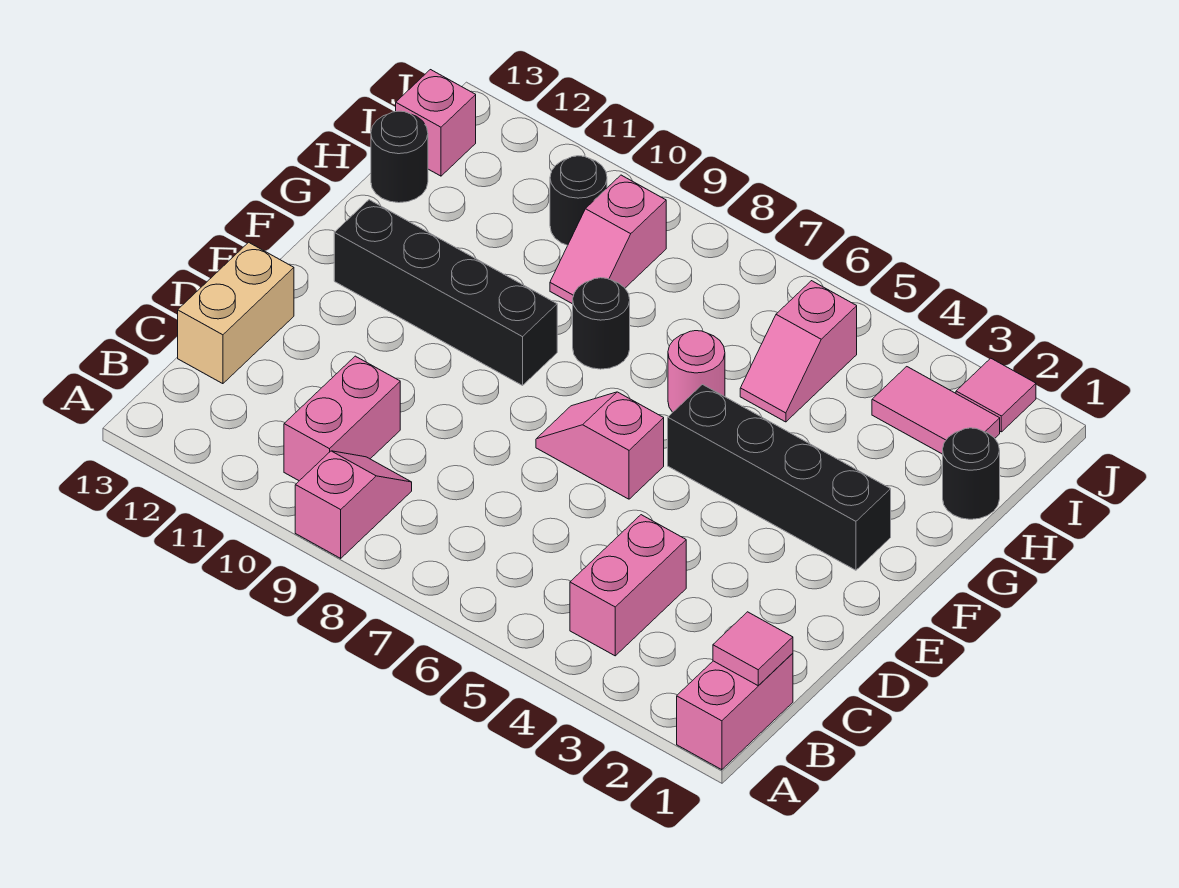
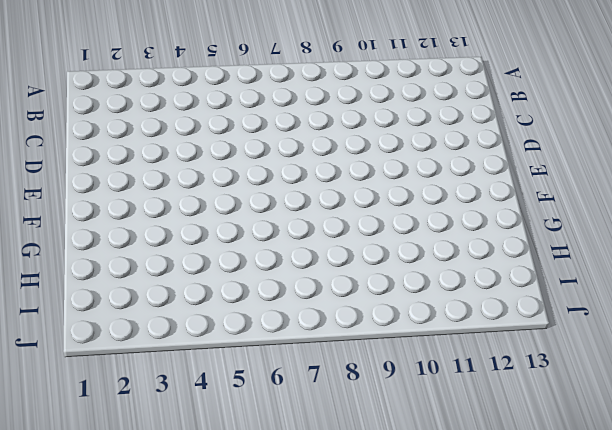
none -> pink brick A1:B1 level 1
none -> pink slope A9:B9 level 1 top A
none -> pink brick B4:C4 level 1

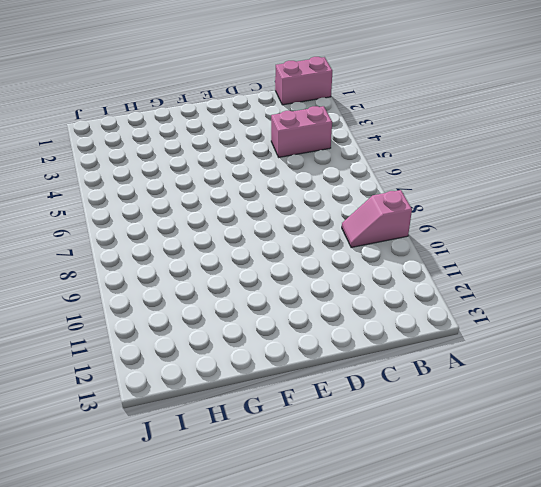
none -> pink brick B10:C10 level 1
none -> tan brick C13:D13 level 1
none -> pink slope E6:E7 level 1 top 6

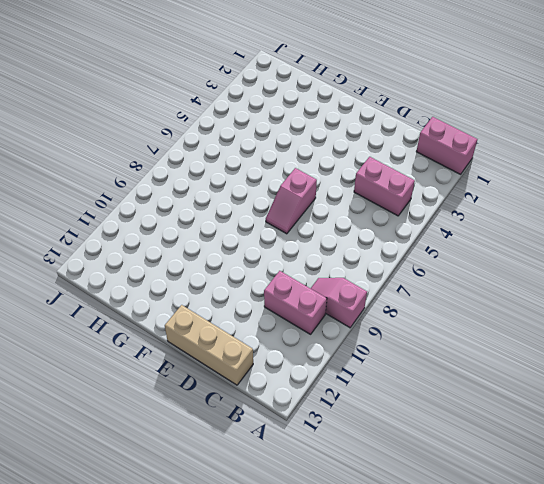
tan brick C13:E13 level 1 -> tan brick C13:D13 level 1
none -> black brick F2:F5 level 1
none -> black brick F9:F12 level 1
none -> pink round brick G6 level 1

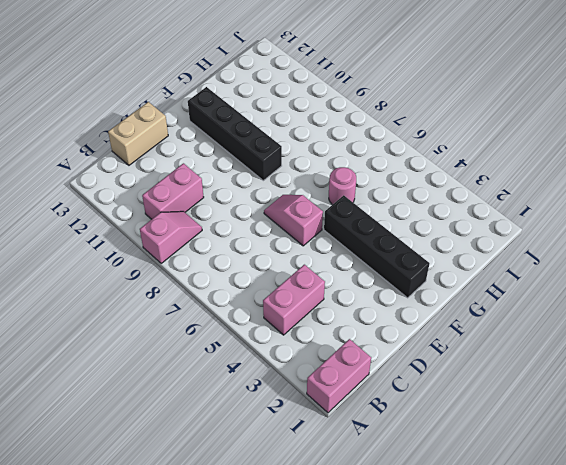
none -> black round brick G8 level 1
none -> black round brick H1 level 1
none -> pink slope H5:I5 level 1 top I

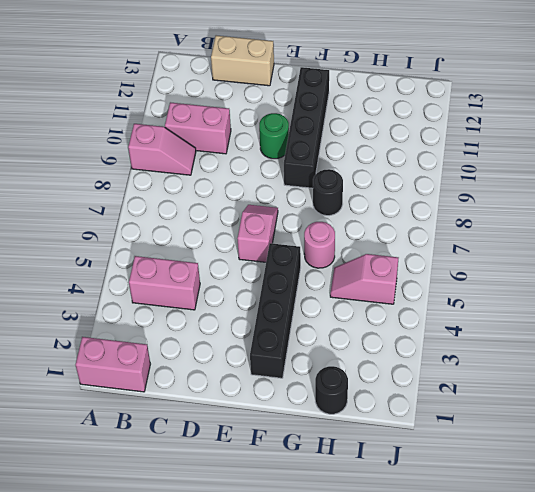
green round brick E10 level 1 -> none
none -> pink slope H9:I9 level 1 top I
none -> black round brick H13 level 1
none -> pink tile I2:I3 level 1

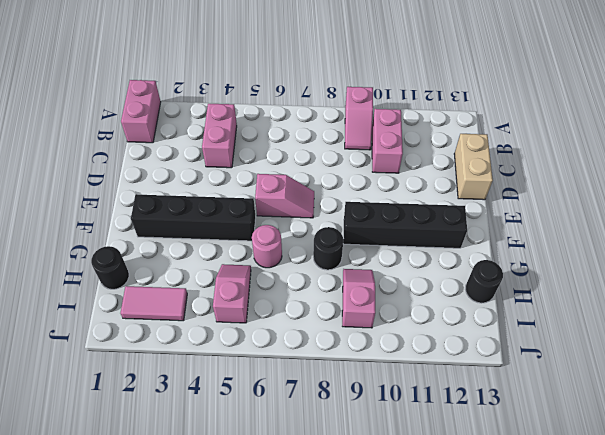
none -> black round brick I10 level 1
none -> pink brick I13 level 1
none -> pink tile J2 level 1

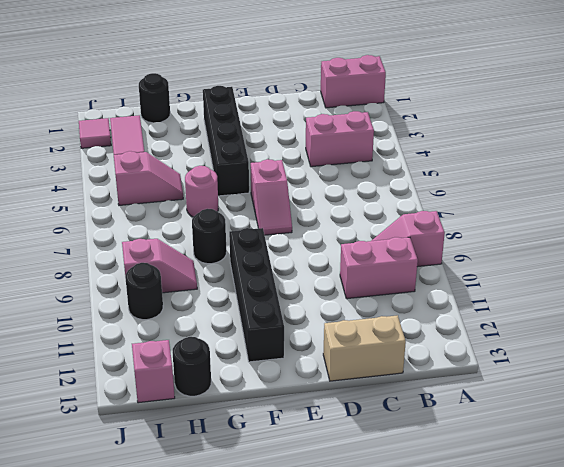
none -> pink tile B1 level 2

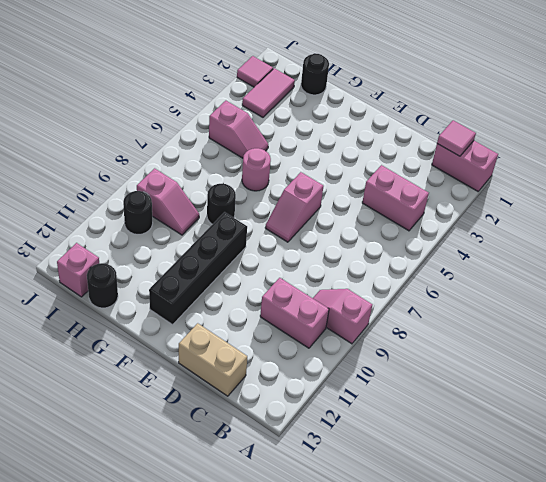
none -> black brick F2:F5 level 1

